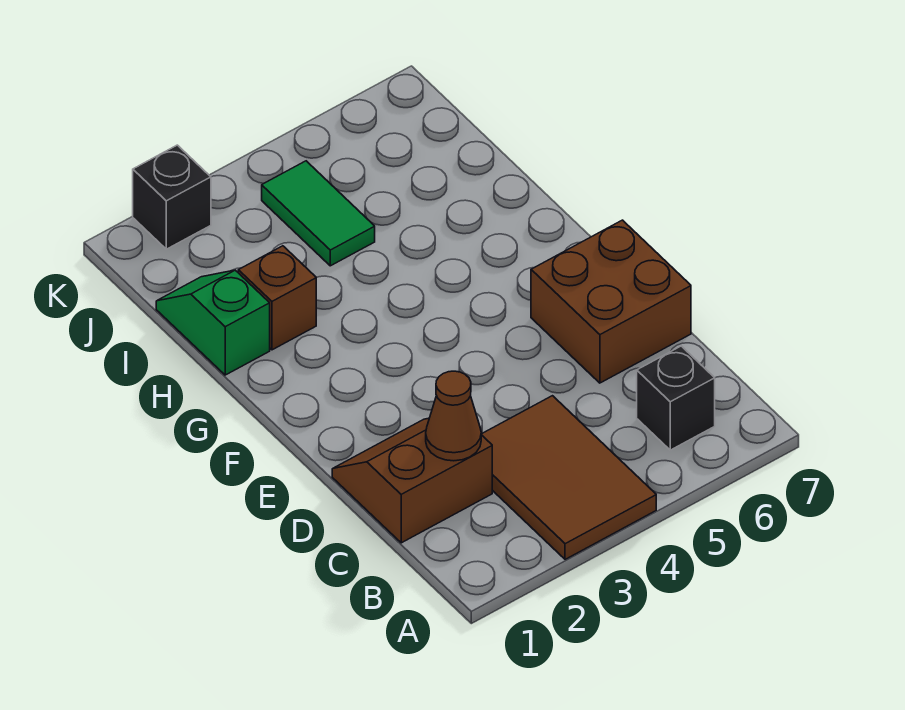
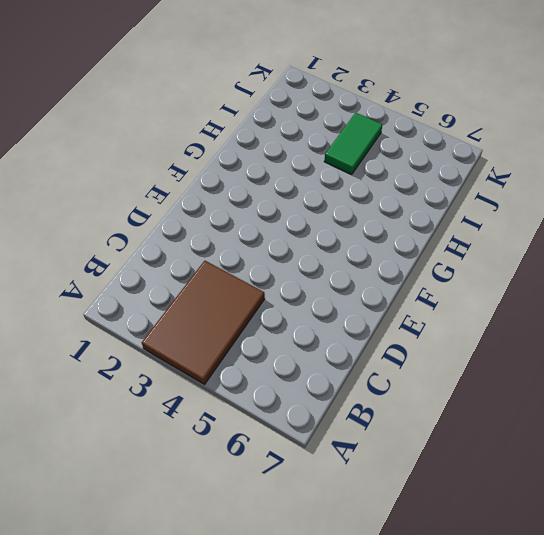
none -> black brick B6 level 1
none -> brown slope C1:D2 level 1 top C

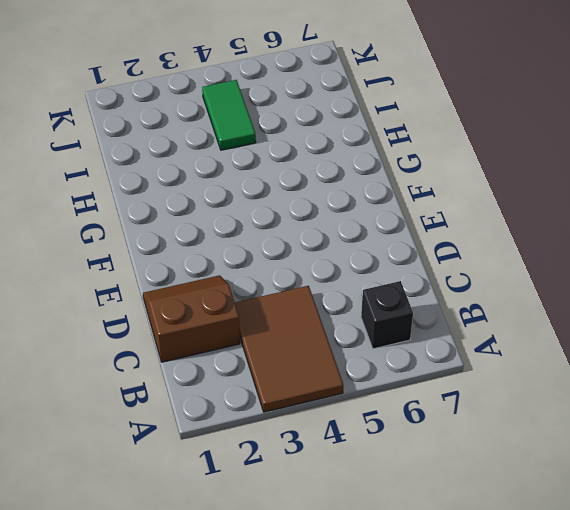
none -> brown brick D6:E7 level 1
none -> green slope H1:I1 level 1 top H

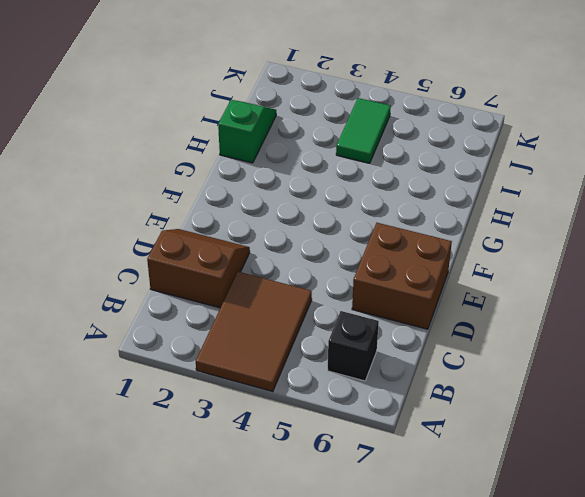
none -> brown brick H2 level 1
none -> black brick K2 level 1

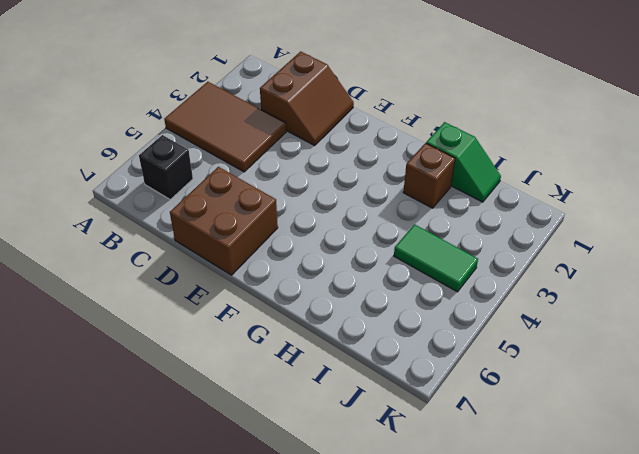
none -> black brick K2 level 1
none -> brown cone C2 level 2

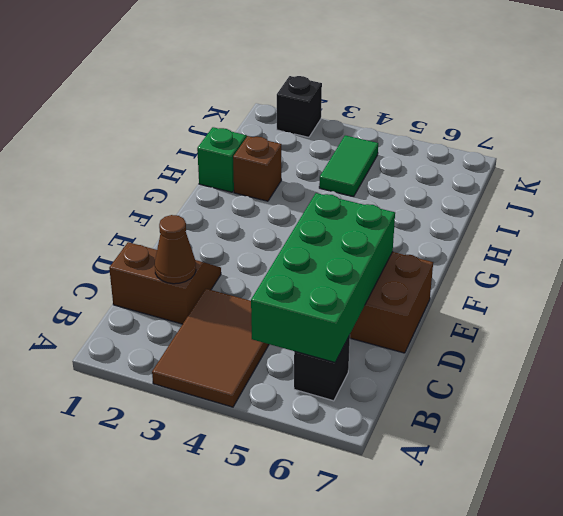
green brick B5:E6 level 2 -> none

